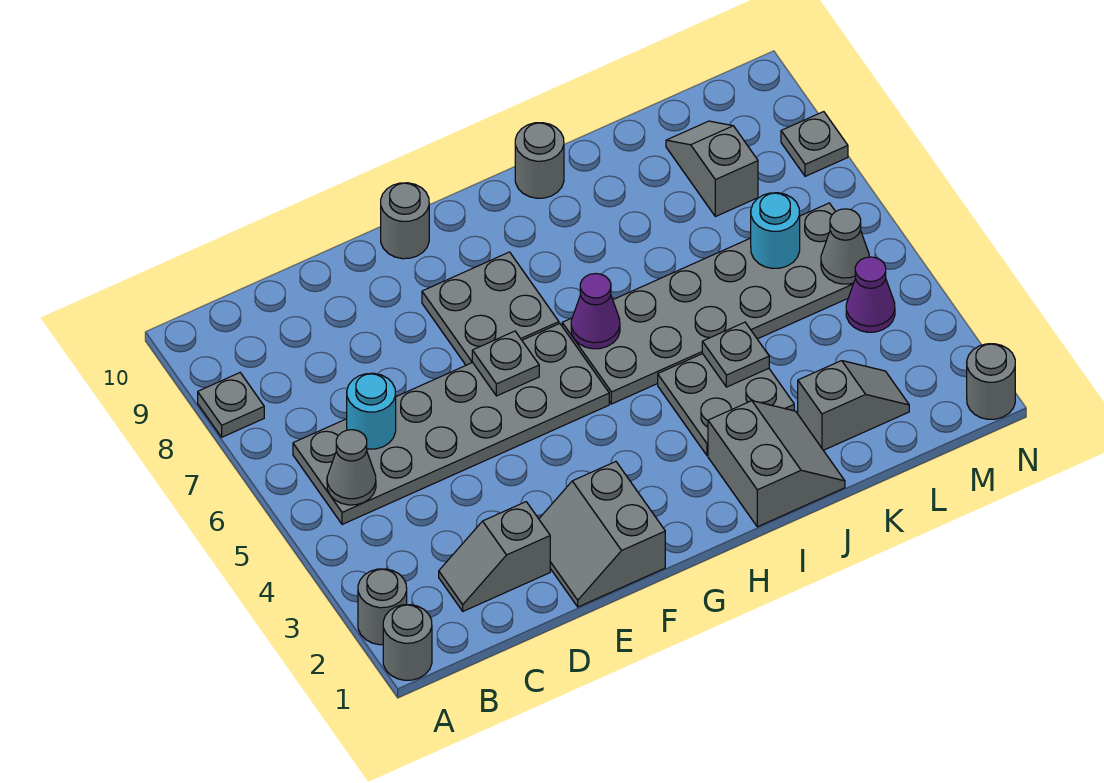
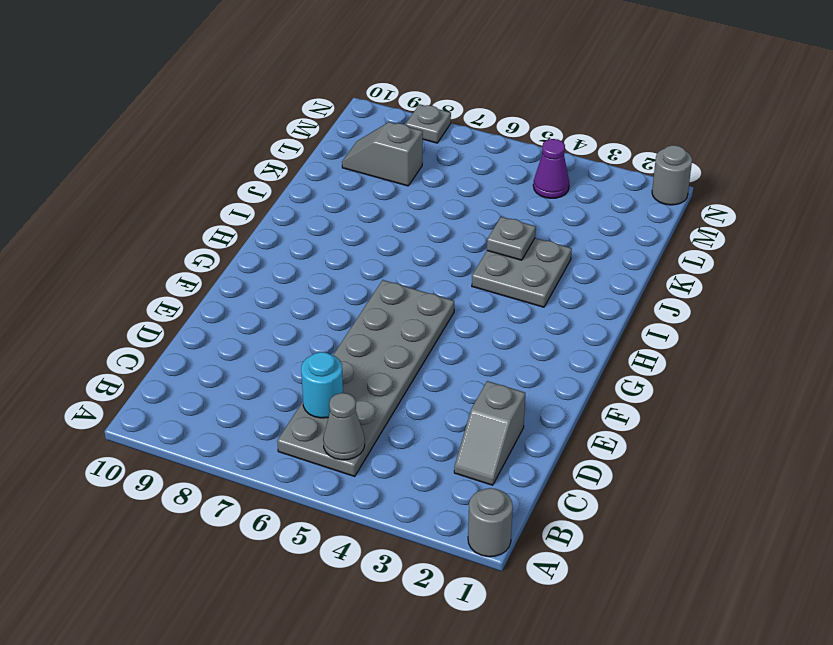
none -> grey round brick A2 level 1
none -> grey plate A8 level 1
none -> grey slope E1:F2 level 1 top F

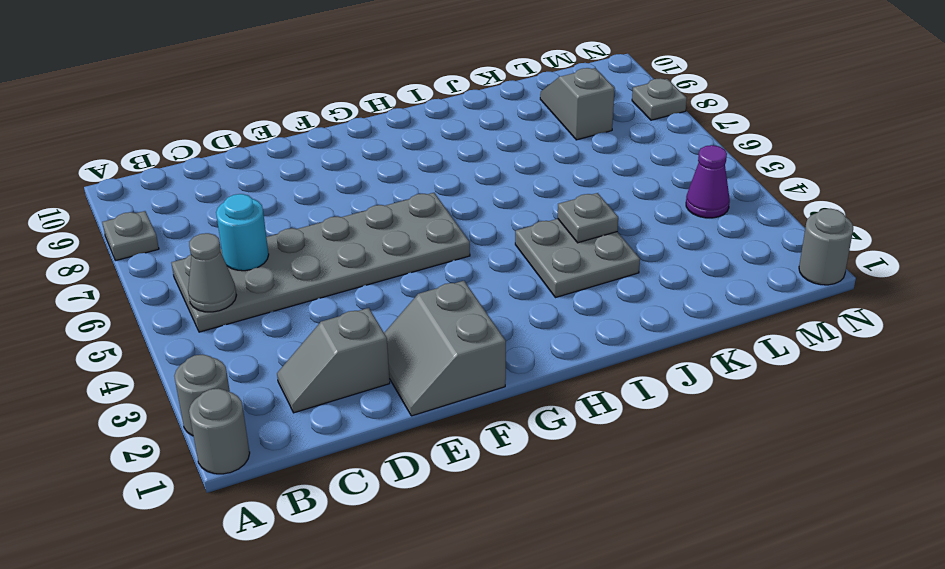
none -> grey plate F7:G8 level 1
none -> grey round brick F10 level 1
none -> grey plate H5:M6 level 1

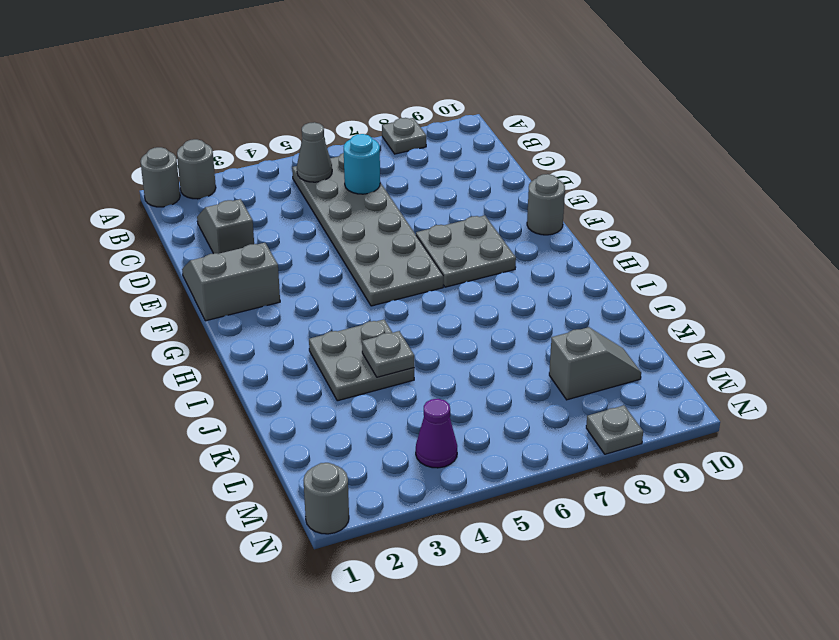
none -> grey plate H5:M6 level 1
none -> grey slope I1:J2 level 1 top I
none -> grey round brick I10 level 1

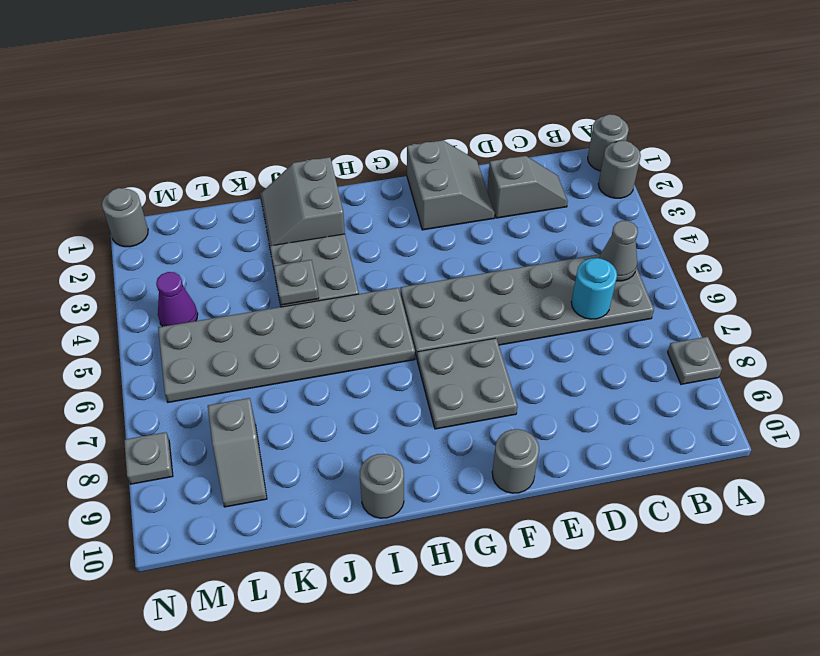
none -> grey slope K2:L2 level 1 top K
none -> grey plate F6 level 2
none -> purple cone H6 level 2

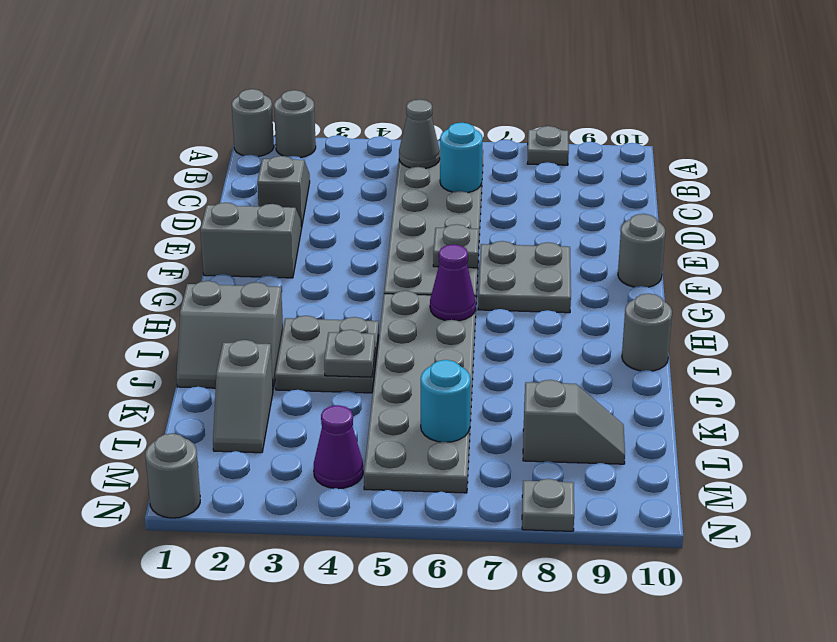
none -> grey cone M5 level 2

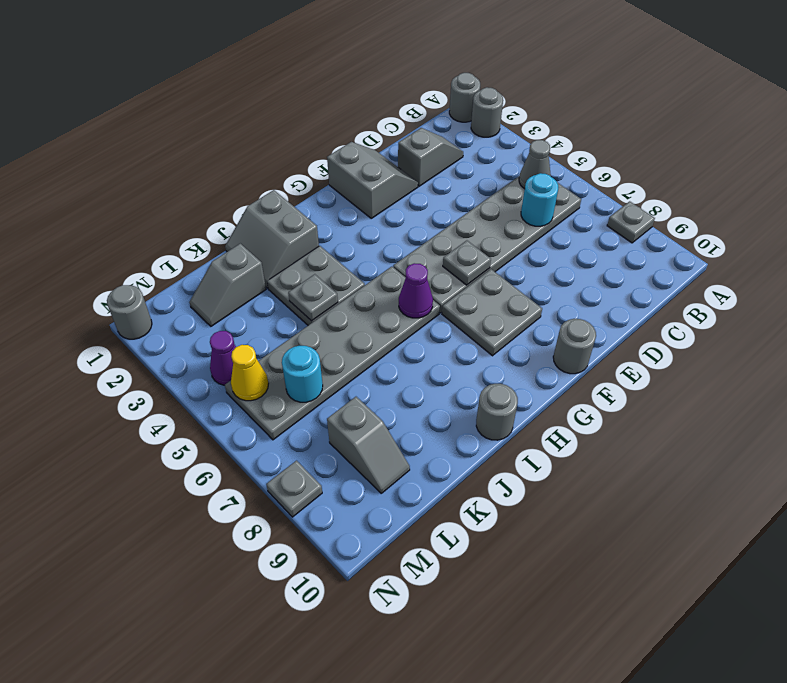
yellow cone M5 level 2 -> grey cone M5 level 2

